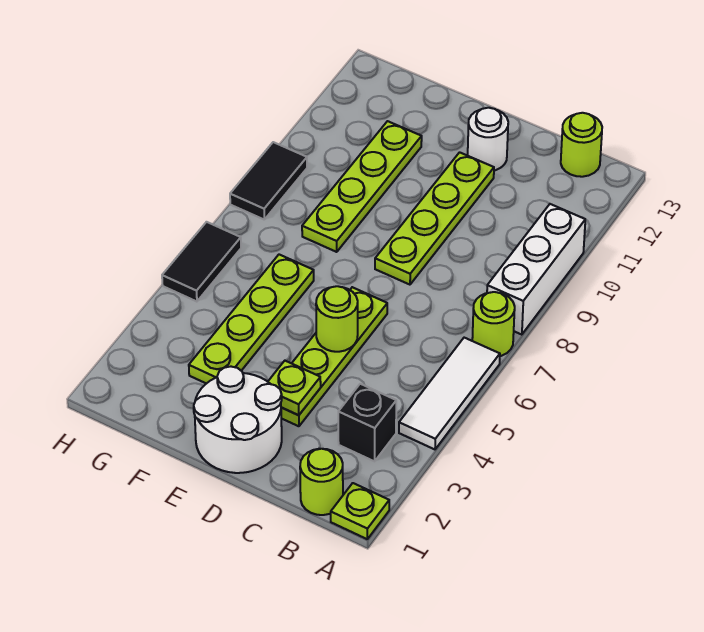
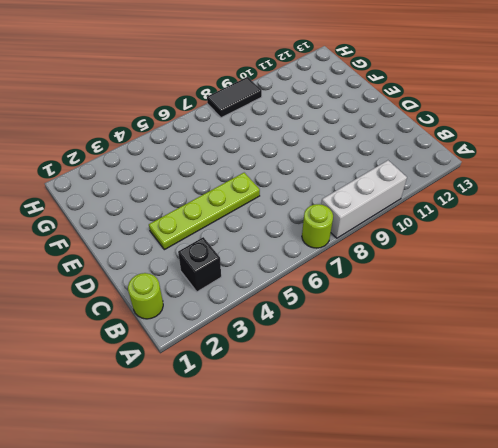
none -> lime plate A1 level 1
none -> white tile A4:A6 level 1
none -> lime round brick B13 level 1

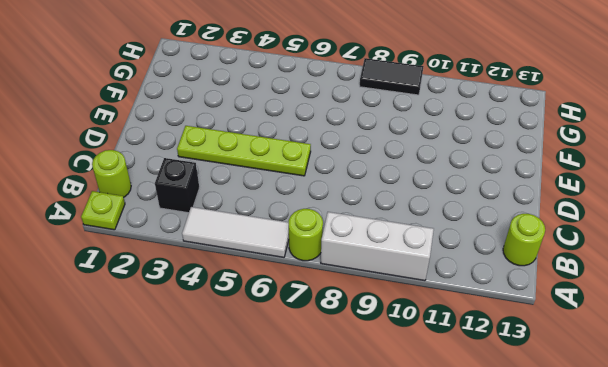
none -> white round brick D1:E2 level 1
none -> lime plate D8:D11 level 1
none -> white round brick D12 level 1

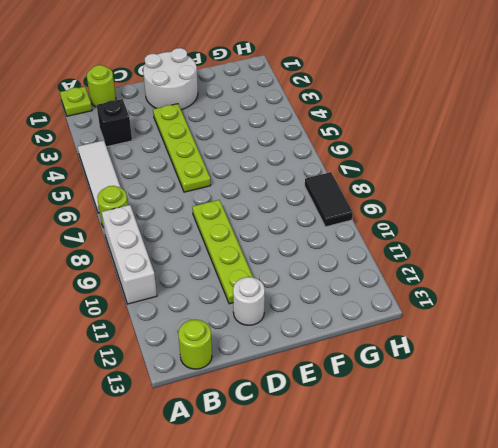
none -> lime plate F3:F6 level 1
none -> lime plate F8:F11 level 1
none -> black tile H5:H6 level 1

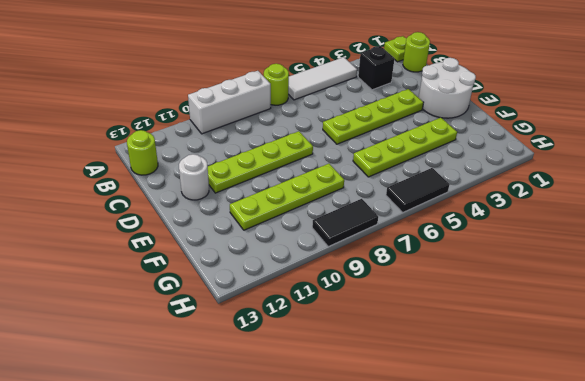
none -> lime plate D3 level 2
none -> lime round brick D5 level 2

